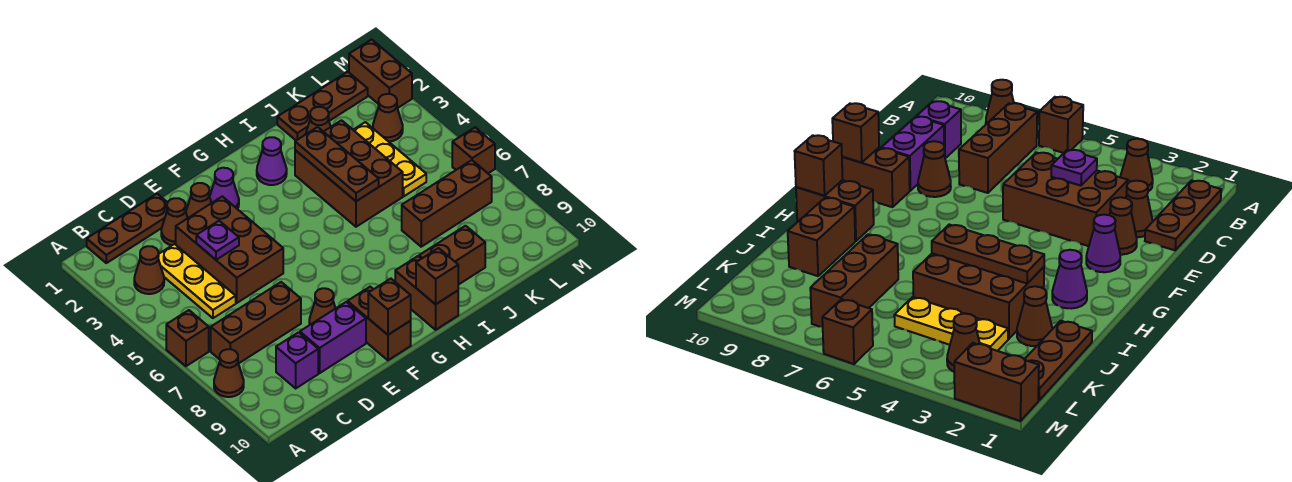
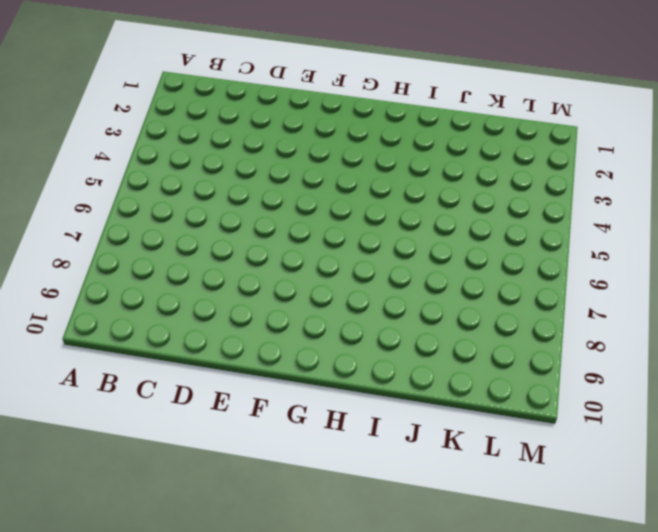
none -> brown brick A6 level 1
none -> brown cone A8 level 1
none -> brown plate B1:D1 level 1

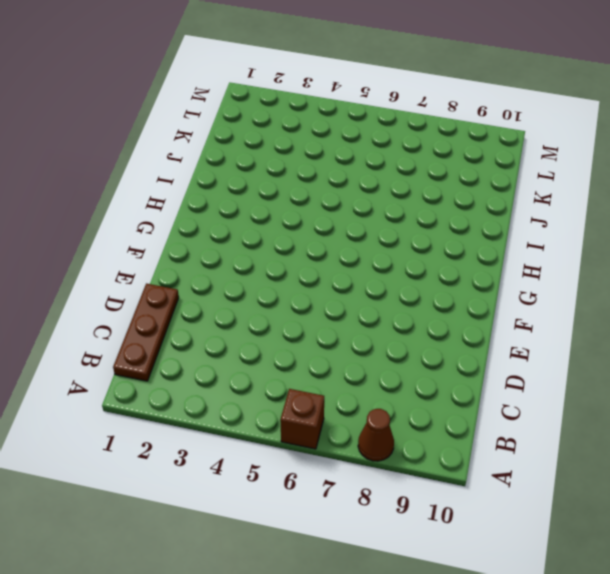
none -> brown cone B3 level 1
none -> brown brick B7:D7 level 1
none -> yellow plate C3:C5 level 1

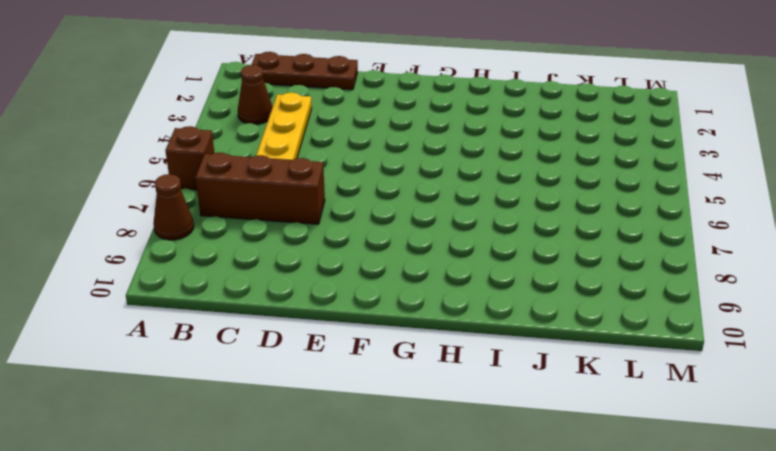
none -> purple brick C9 level 1
none -> brown cone D2 level 1
none -> brown brick D3:E5 level 1

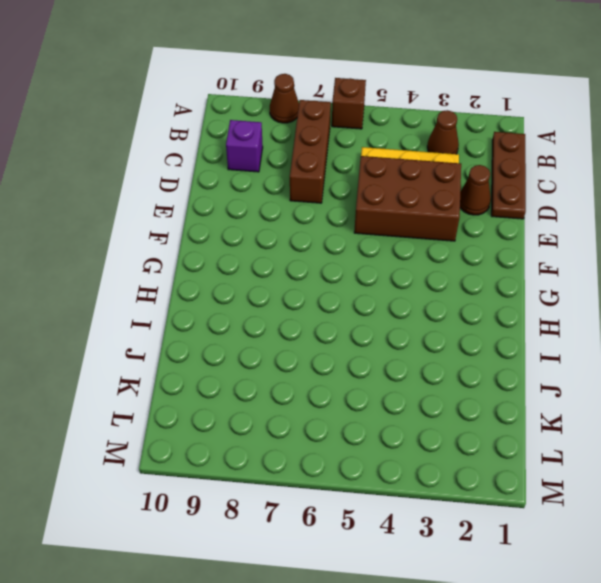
none -> purple brick D9:E9 level 1
none -> brown cone E2 level 1
none -> brown cone E8 level 1

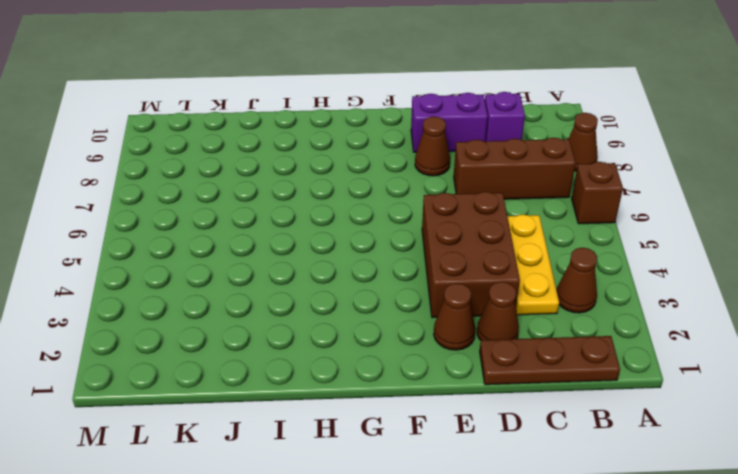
none -> purple cone F2 level 1
none -> brown brick F9:F10 level 1
none -> purple cone H2 level 1

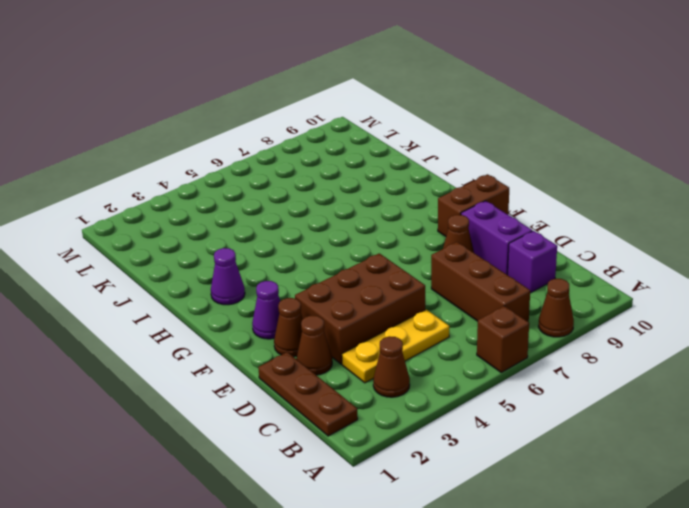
none -> brown brick H9:H10 level 1
none -> brown brick I3:J5 level 1
none -> brown brick I9:J9 level 1

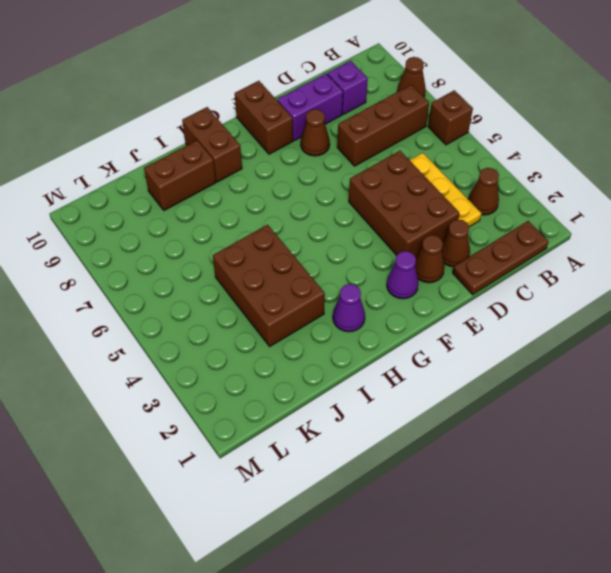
none -> brown plate J1:L1 level 1
none -> brown cone J2 level 1
none -> brown brick J7:L7 level 1

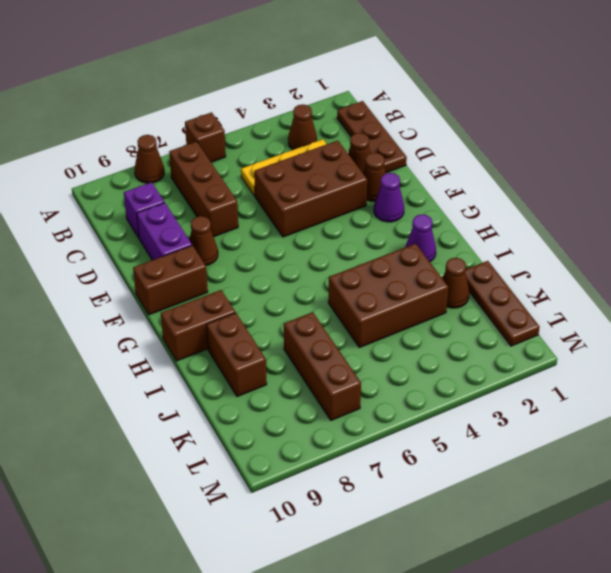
none -> yellow plate K3:K5 level 1
none -> brown cone L3 level 1
none -> brown brick M1:M2 level 1

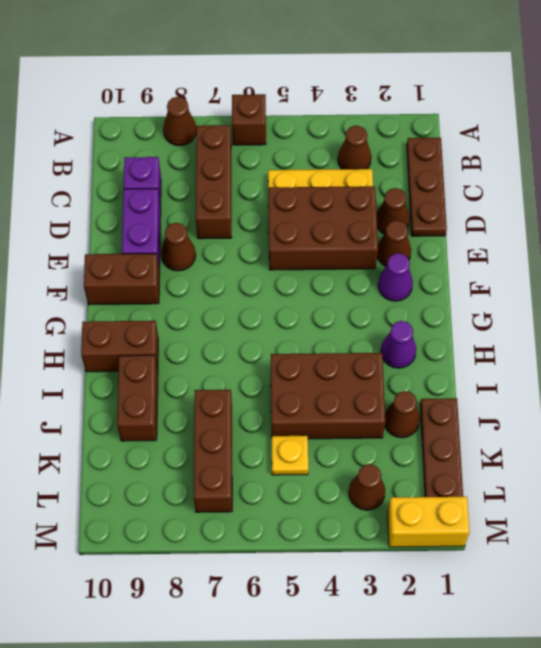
yellow plate K5 level 1 -> yellow plate K3:K5 level 1
yellow brick M1:M2 level 1 -> brown brick M1:M2 level 1
none -> brown brick M6 level 1
none -> purple plate D4 level 2
none -> brown brick F10 level 2

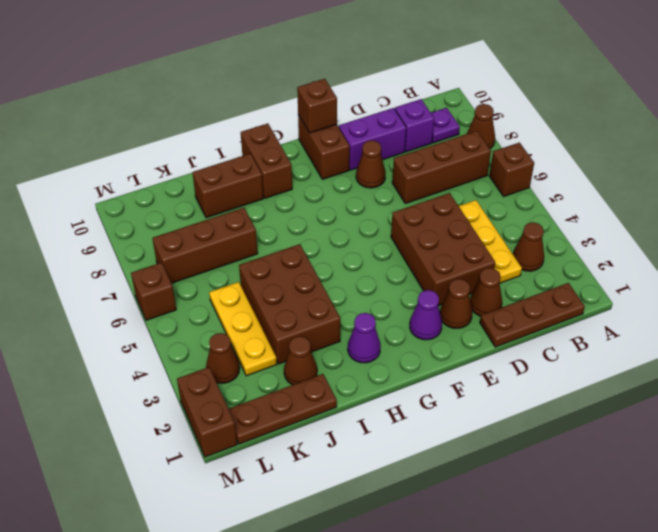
purple plate B9 level 1 -> purple plate D4 level 2
none -> brown brick H10 level 2
none -> brown plate I3:I5 level 2

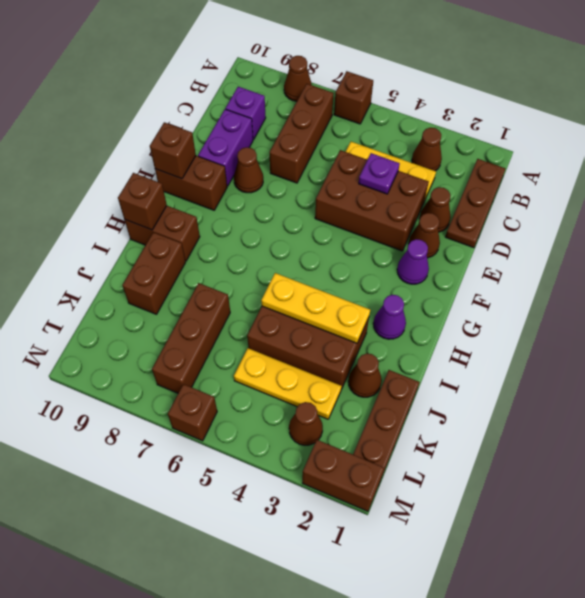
yellow plate I3:I5 level 2 -> brown plate I3:I5 level 2

